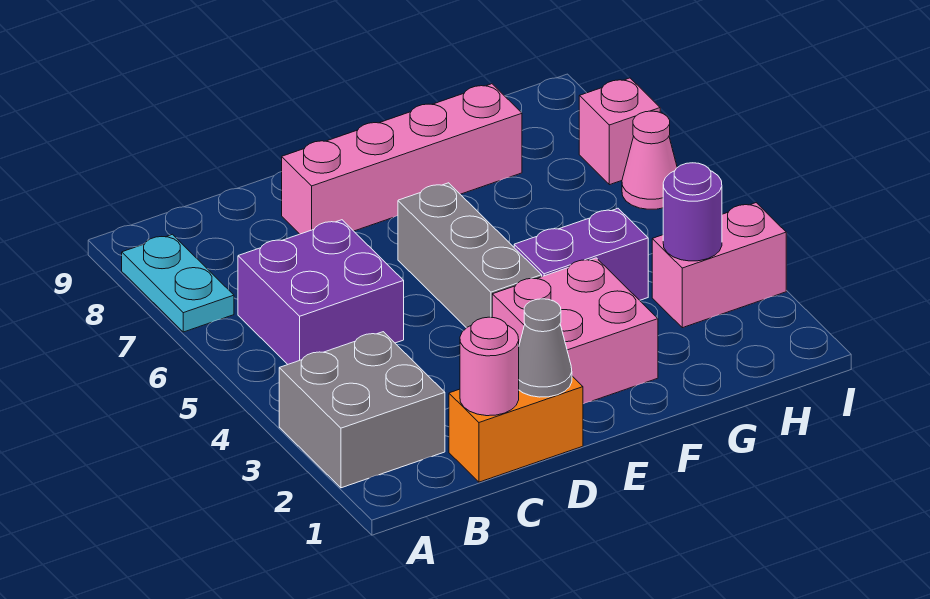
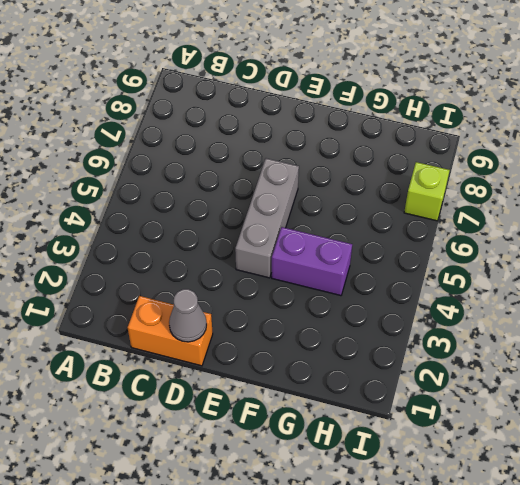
lime brick I7 level 1 -> pink brick I7 level 1
none -> grey brick A2:B3 level 1
none -> cyan plate A7:A8 level 1
none -> purple brick B5:C6 level 1

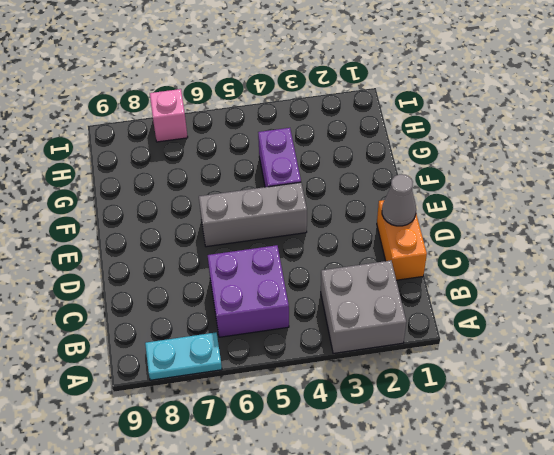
none -> pink brick D8:G8 level 1
none -> pink brick E2:F3 level 1
none -> pink brick H3:I3 level 1

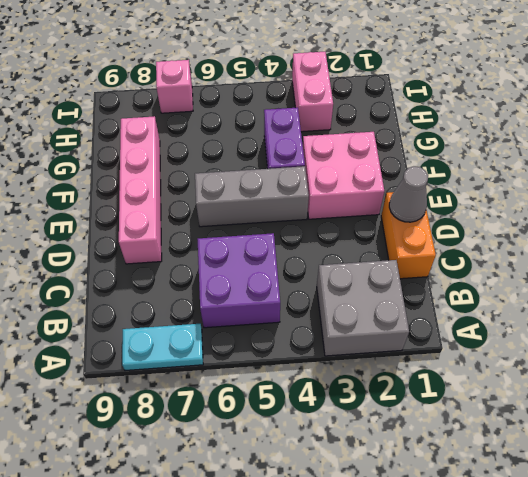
none -> pink cone I6 level 1
none -> pink round brick C1 level 2
none -> purple round brick H3 level 2

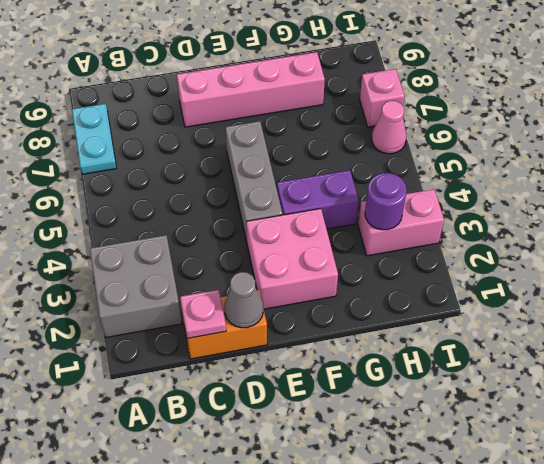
pink plate C1 level 2 -> pink round brick C1 level 2
none -> purple brick B5:C6 level 1

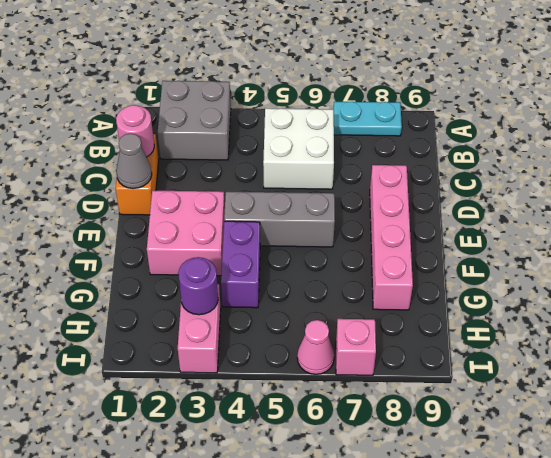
white brick B5:C6 level 1 -> purple brick B5:C6 level 1

